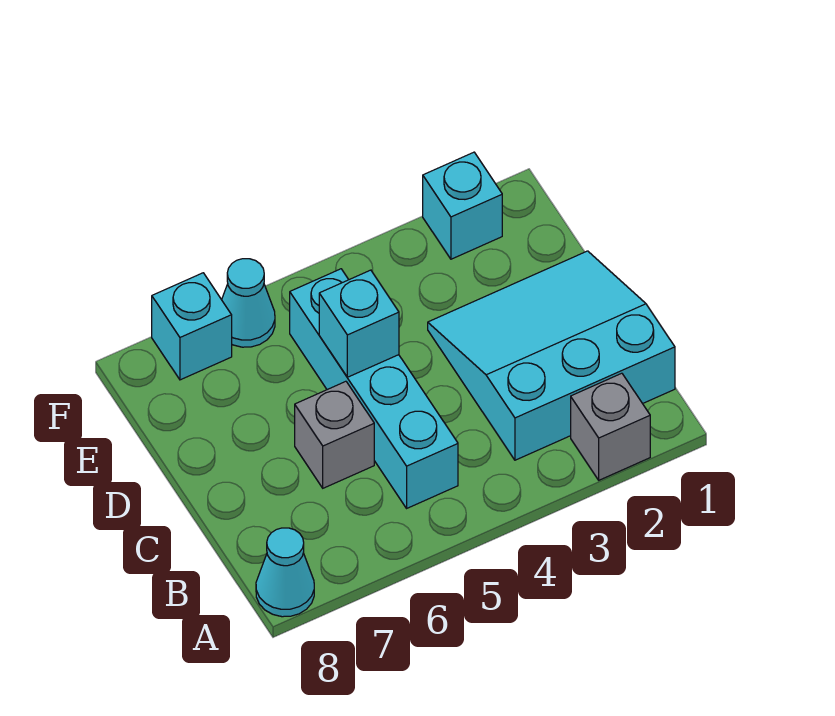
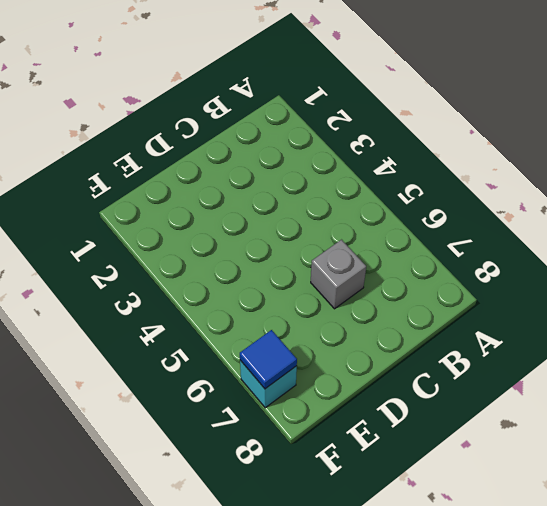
blue tile F7 level 2 -> none
none -> grey brick A2 level 1
none -> cyan cone A8 level 1

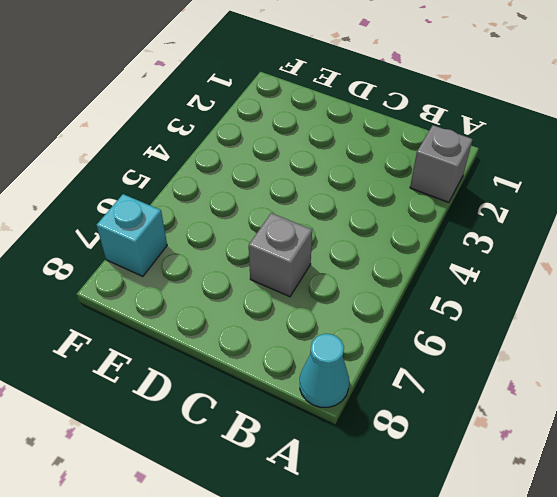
none -> cyan slope B1:D3 level 1 top B
none -> cyan brick B5:E5 level 1

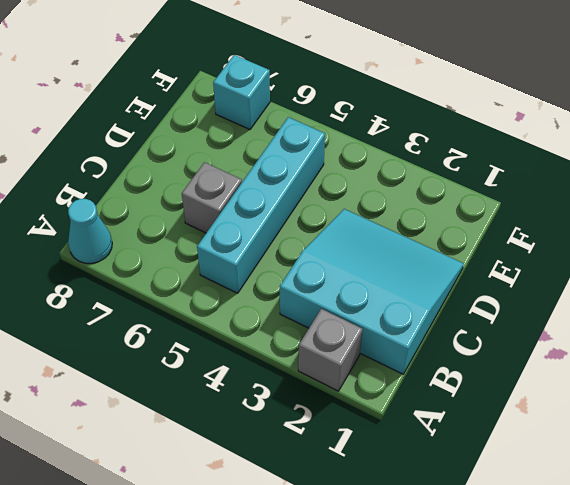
none -> cyan brick F2 level 1
none -> cyan cone F6 level 1

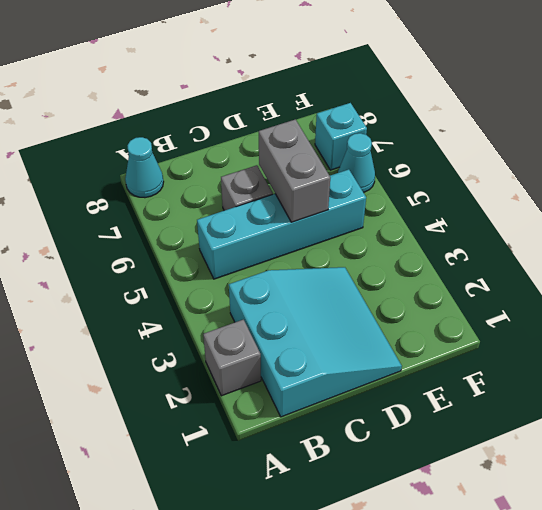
grey brick D5:D6 level 2 -> cyan brick D5 level 2
none -> cyan brick F2 level 1

